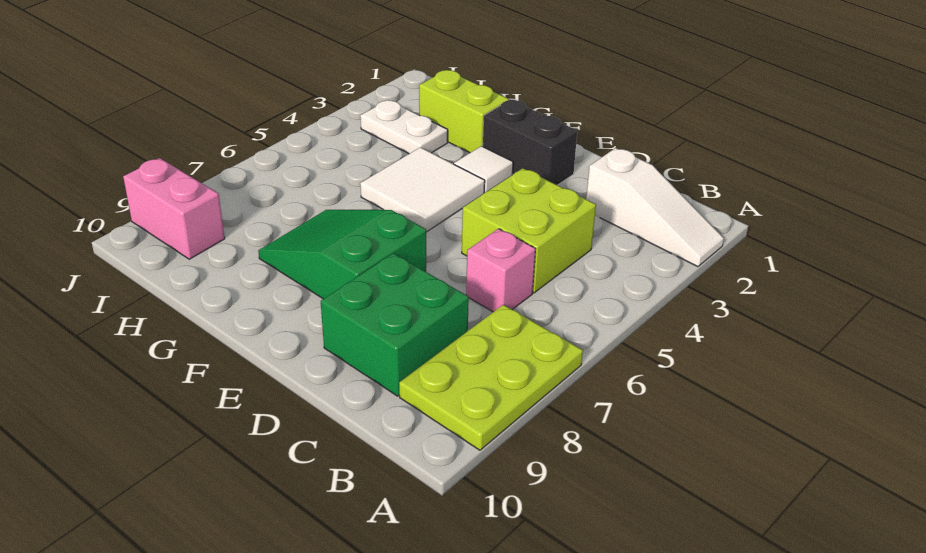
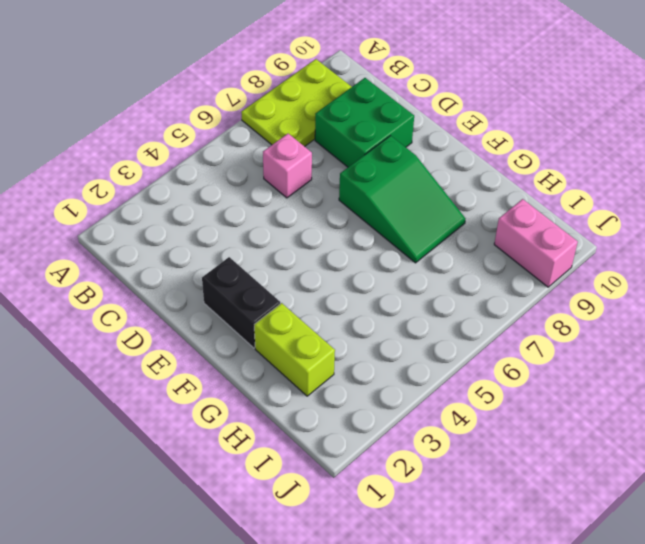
none -> white slope A2:C2 level 1 top C
none -> lime brick C4:D5 level 1
none -> white tile F3 level 1

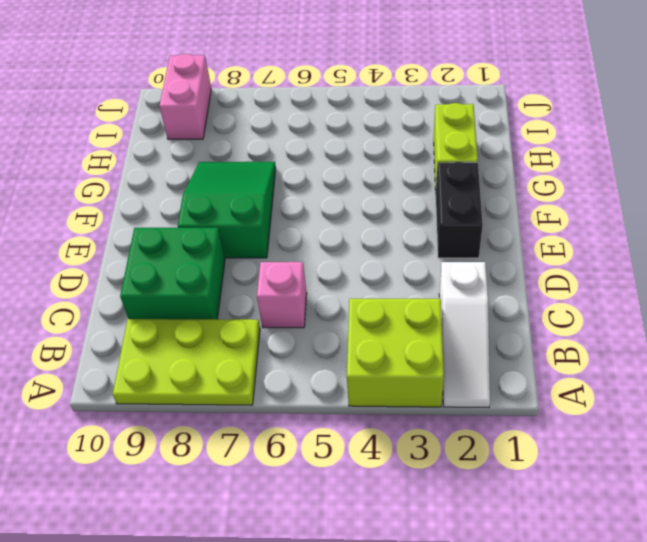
lime brick A3:B4 level 1 -> lime brick C4:D5 level 1
none -> white tile F3 level 1
none -> white tile F4:G5 level 1
none -> white plate H3:I3 level 1

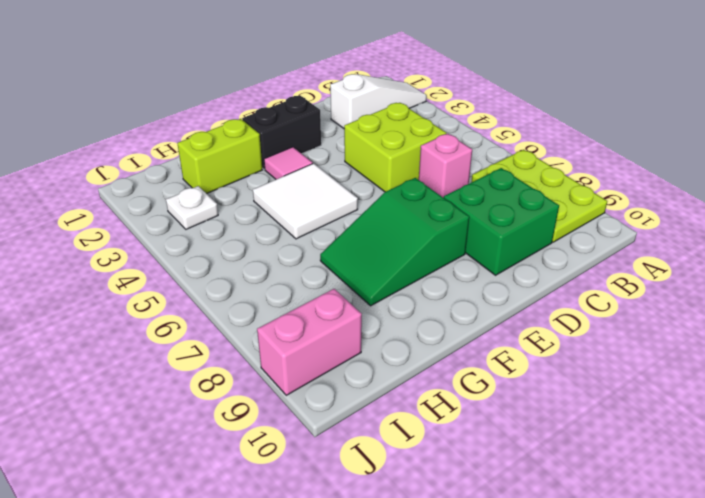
pink tile F3 level 1 -> white tile F3 level 1
white plate I3 level 1 -> white plate H3:I3 level 1

